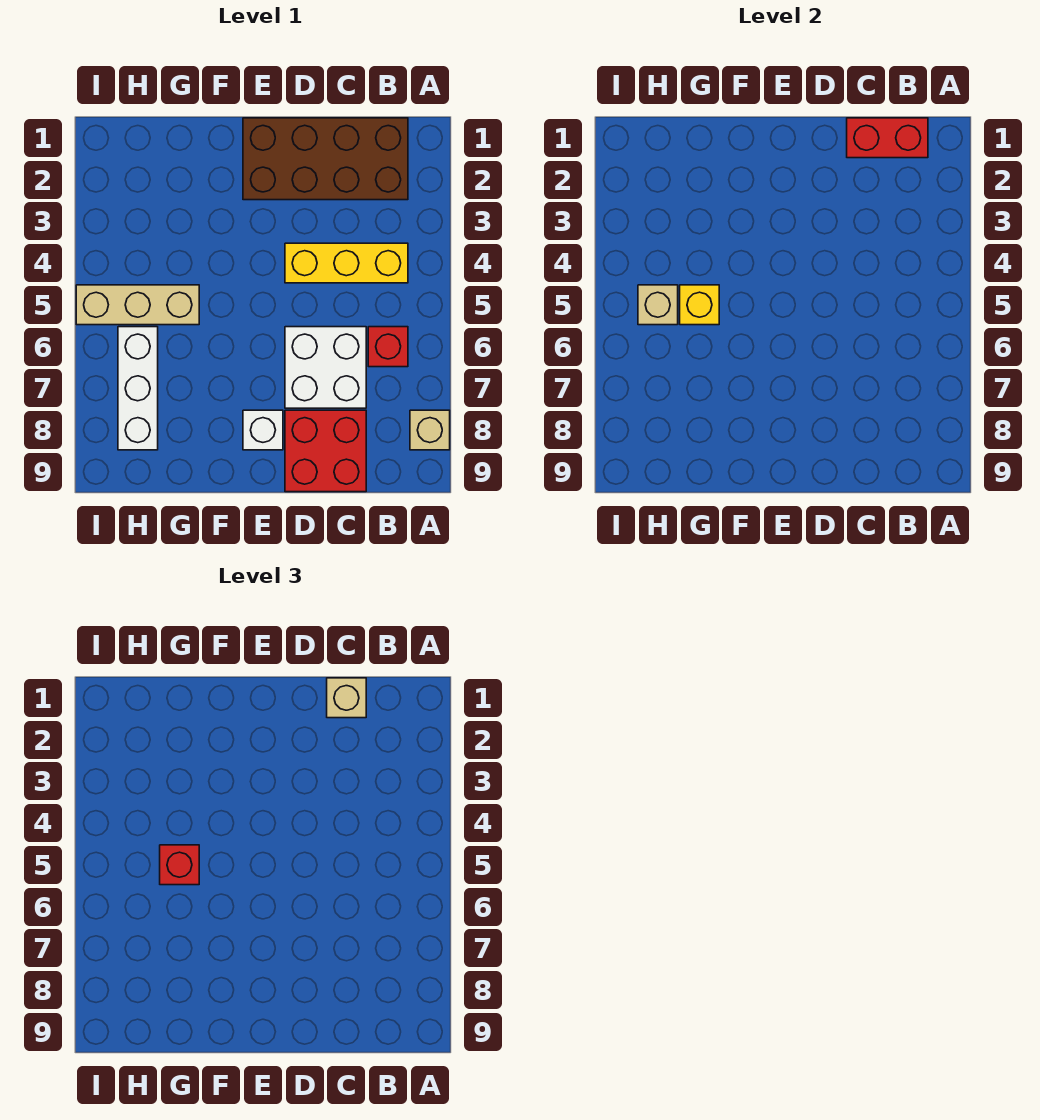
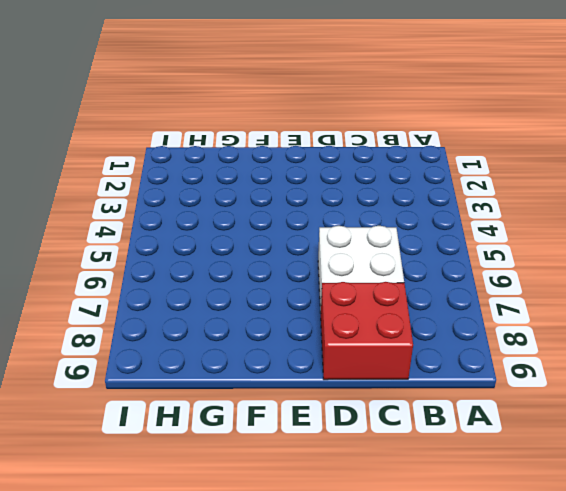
none -> tan brick A8 level 1
none -> brown brick B1:E2 level 1
none -> yellow brick B4:D4 level 1

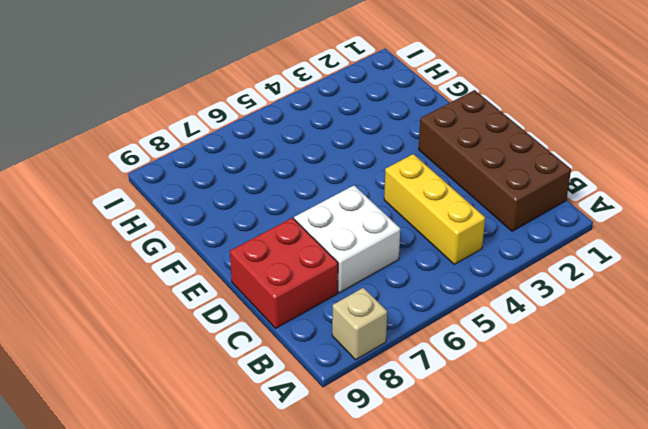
none -> red brick B6 level 1
none -> white brick E8 level 1
none -> tan brick G5:I5 level 1

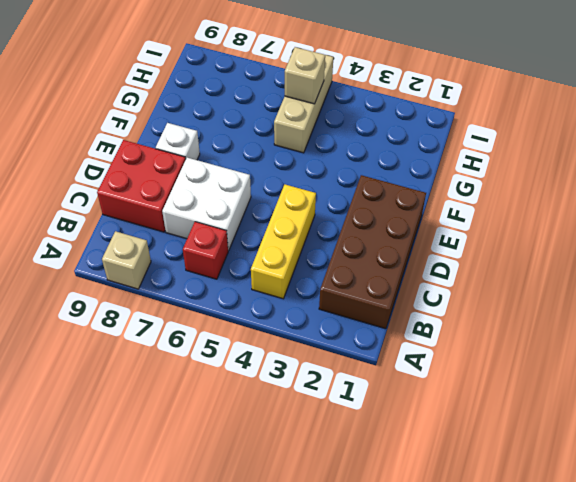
none -> white brick H6:H8 level 1
none -> red brick B1:C1 level 2
none -> yellow brick G5 level 2

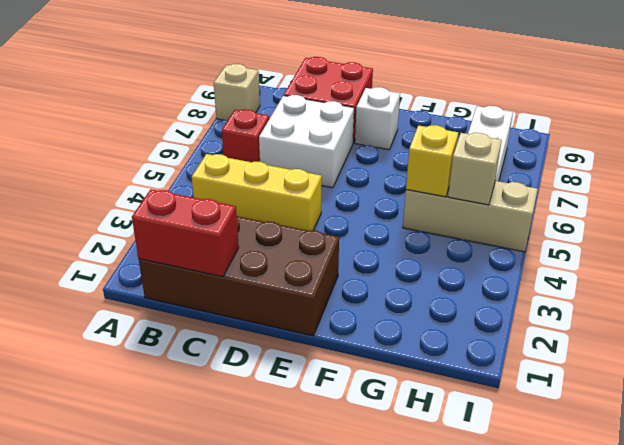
none -> tan brick C1 level 3
none -> red brick G5 level 3

